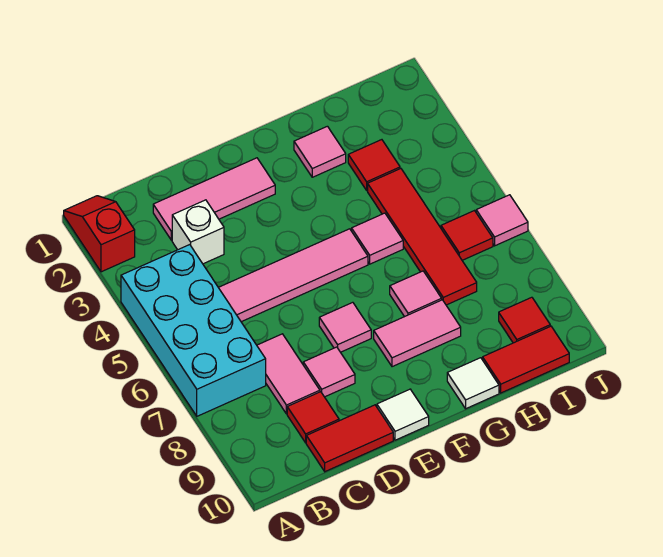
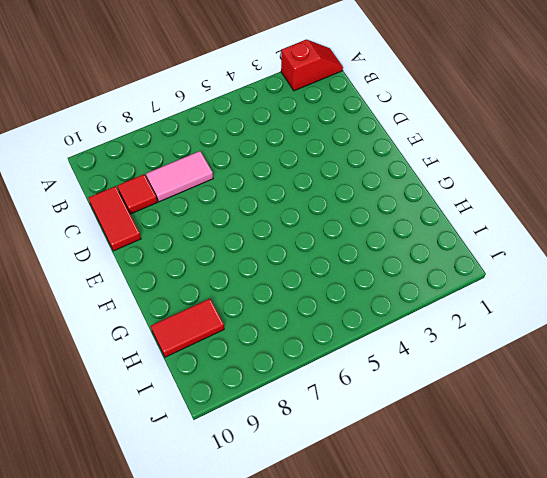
red tile H9:H10 level 1 -> red tile H10:I10 level 1
none -> cyan brick A4:B7 level 1
none -> pink tile C2:E2 level 1
none -> white brick C3 level 1

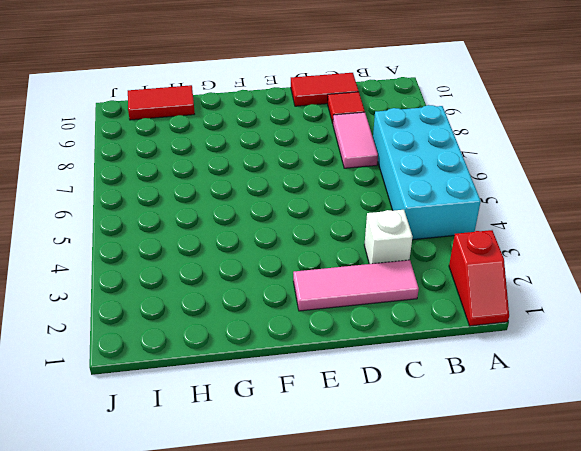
none -> pink tile C5:F5 level 1
none -> pink tile D8 level 1
none -> pink tile E7 level 1

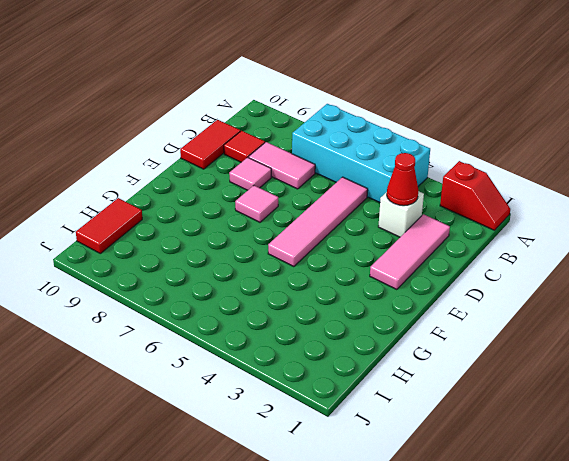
red cone C3 level 2 -> none
none -> white tile E10 level 1
none -> pink tile F8:G8 level 1
none -> pink tile G2 level 1

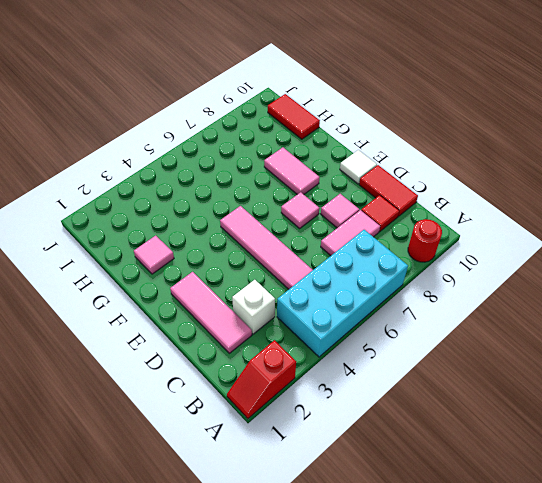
red round brick A9 level 1 -> none
none -> pink tile G5 level 1
none -> pink tile G7 level 1
none -> white tile G10 level 1

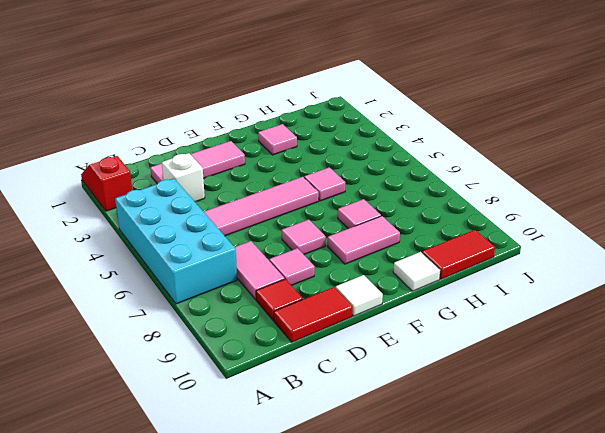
none -> red tile H3 level 1
none -> red tile H4:H7 level 1
none -> red tile I6 level 1

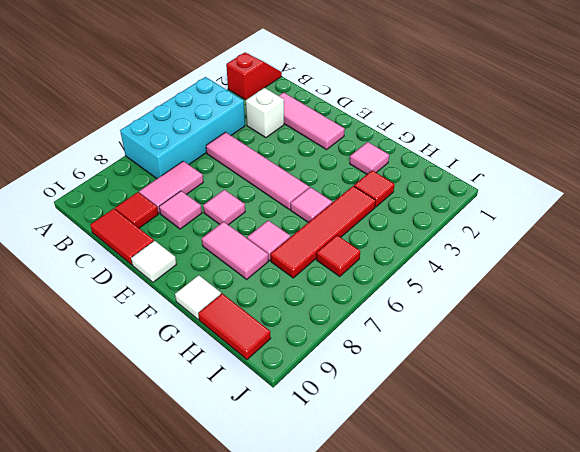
none -> red tile I9 level 1
none -> pink tile J6 level 1

